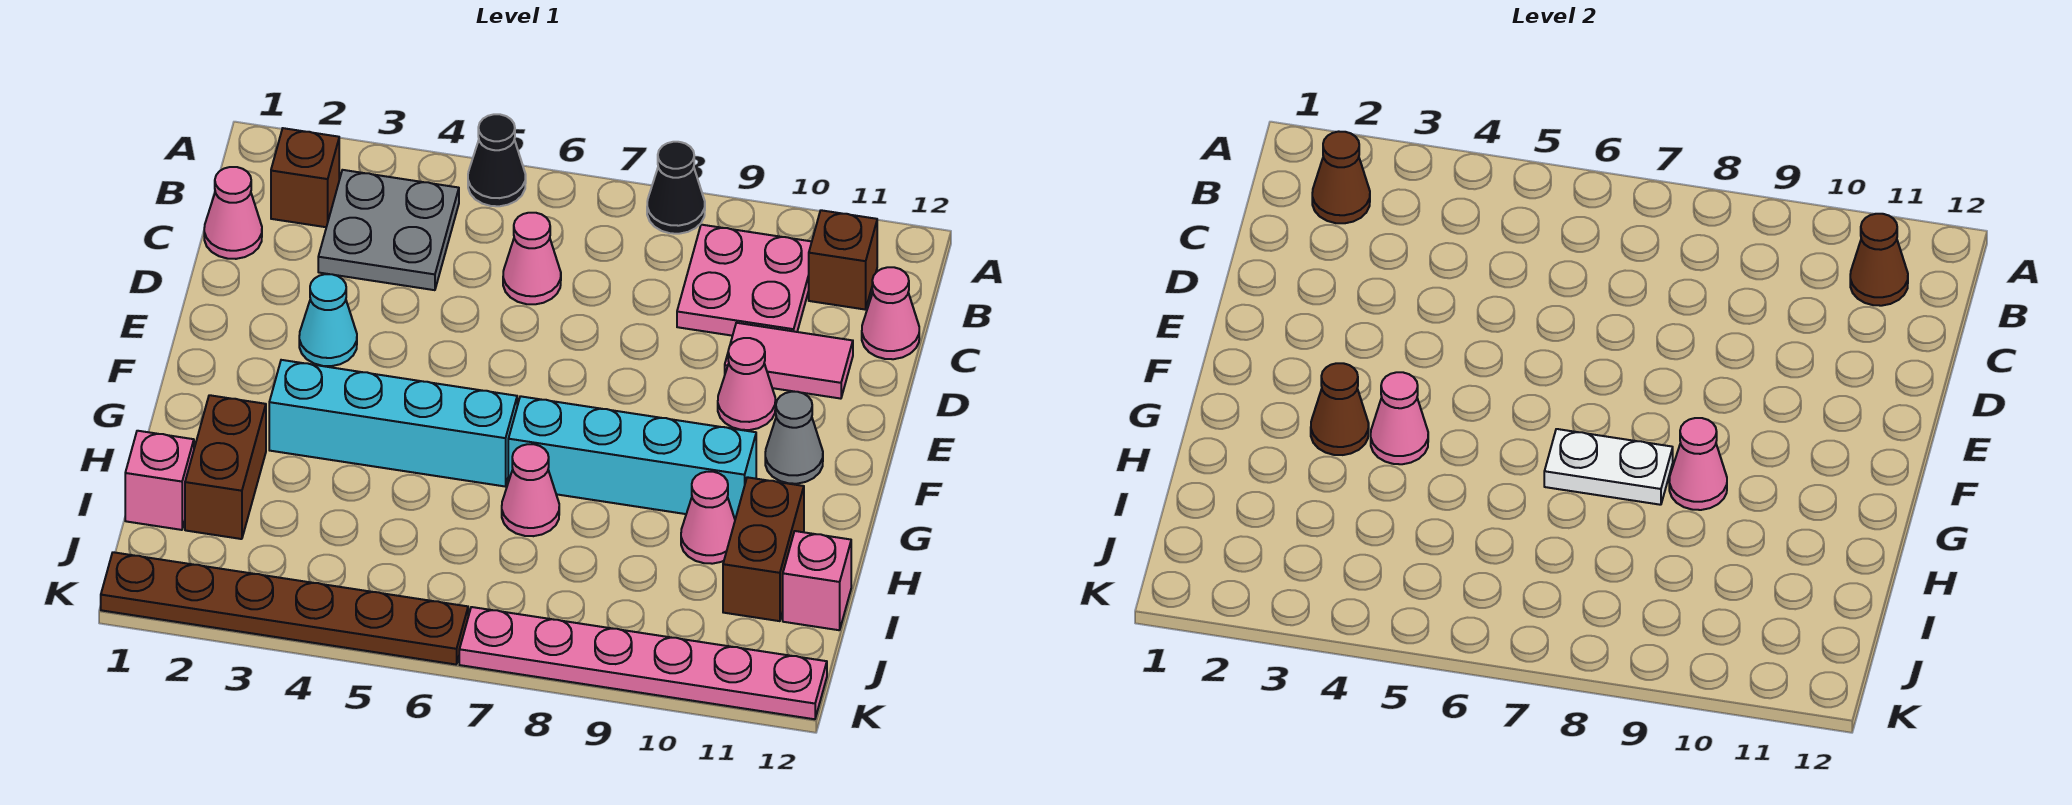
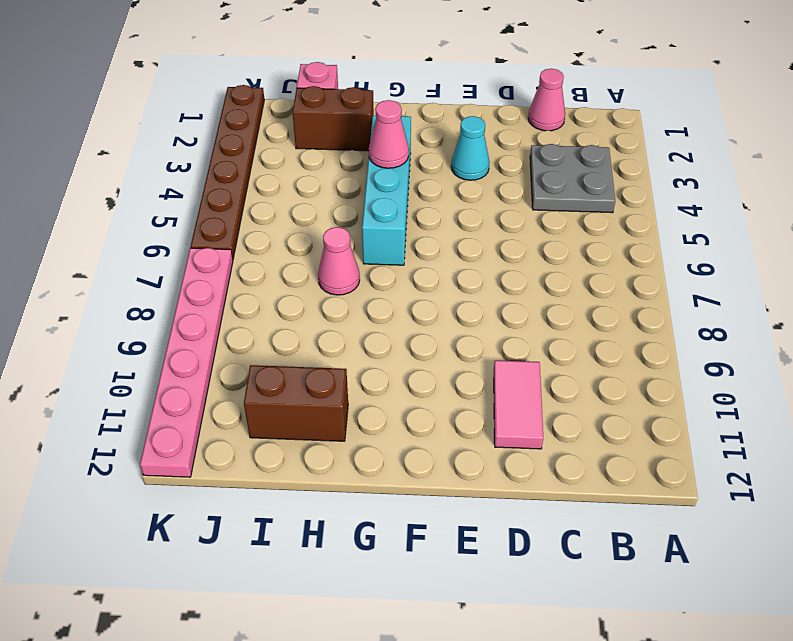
none -> black cone A5 level 1
none -> black cone A8 level 1
none -> brown brick B2 level 1

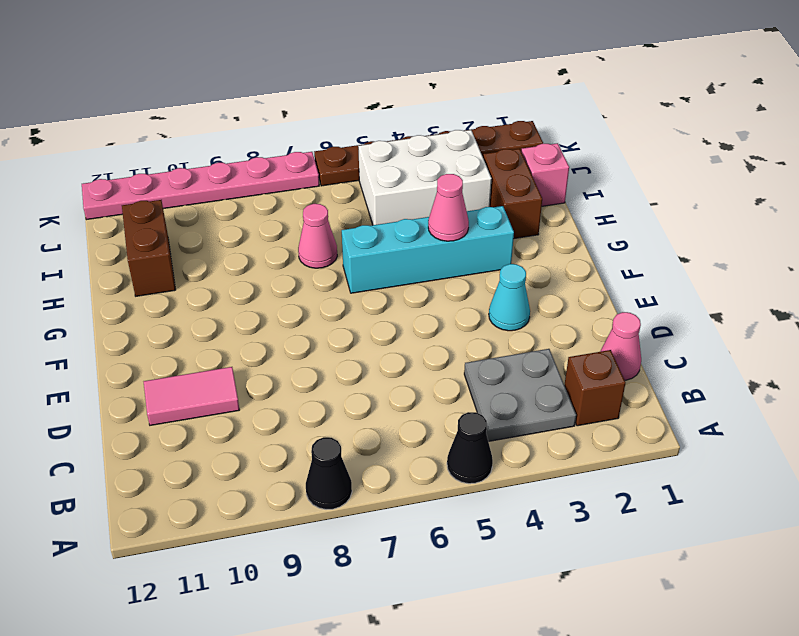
white brick I3:J5 level 1 -> none
none -> pink plate B9:C10 level 1
none -> brown brick B11 level 1
none -> pink cone C6 level 1

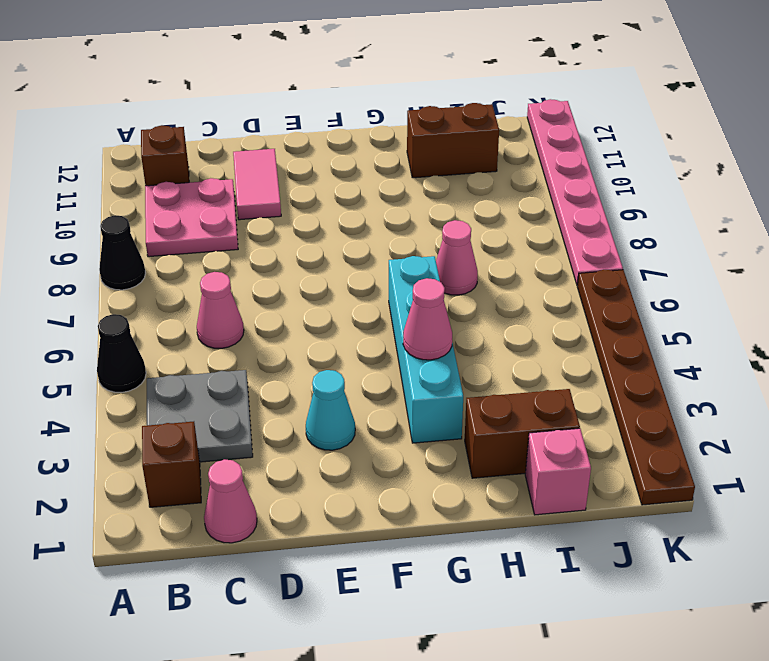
none -> pink cone C12 level 1
none -> pink cone E10 level 1
none -> grey cone F11 level 1

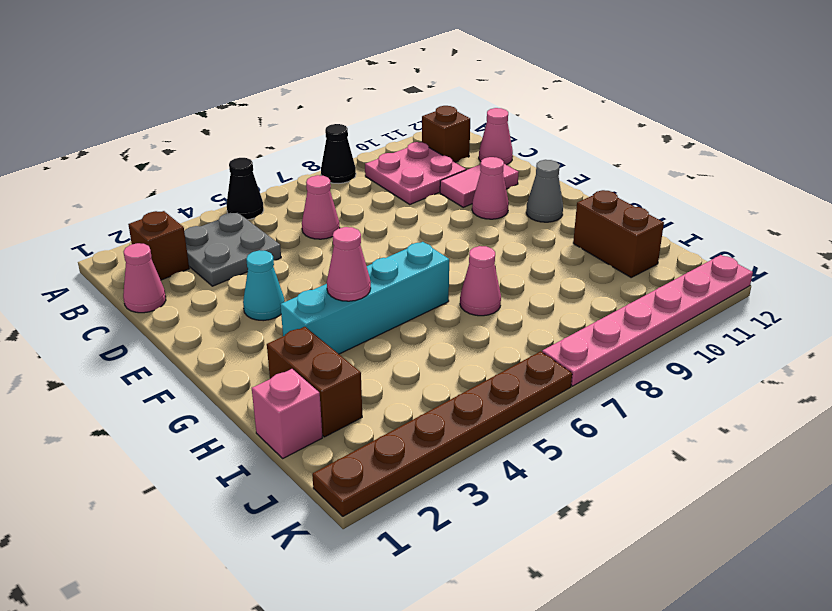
none -> cyan brick G7:G10 level 1
none -> pink cone H10 level 1
none -> pink brick I12 level 1

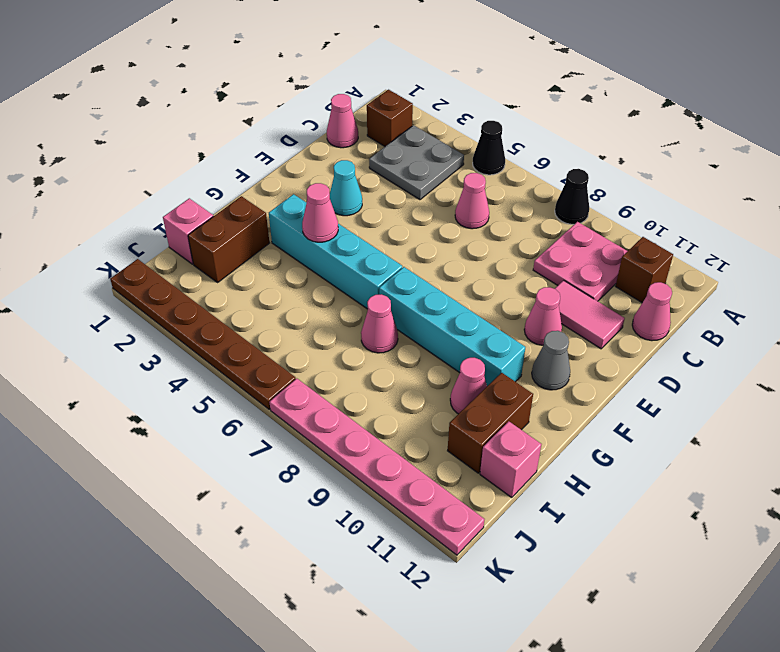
none -> brown cone B2 level 2
none -> brown cone B11 level 2
none -> brown cone G3 level 2

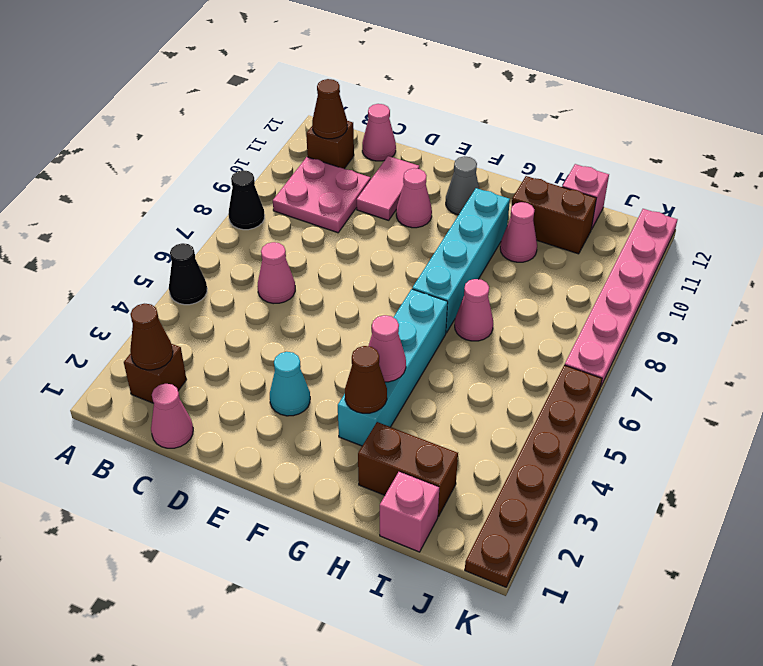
none -> grey plate B3:C4 level 1
none -> white plate G7:G8 level 2
none -> pink cone G9 level 2

